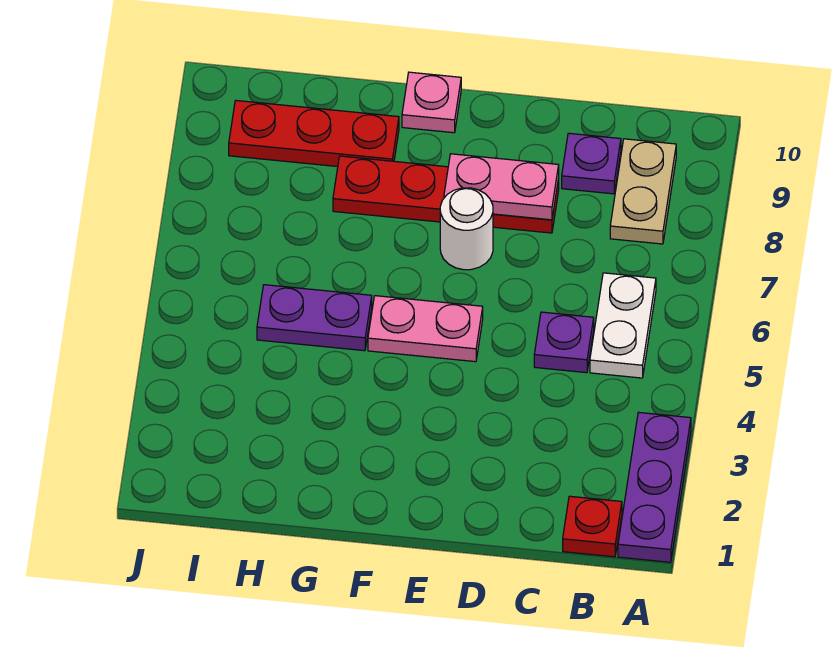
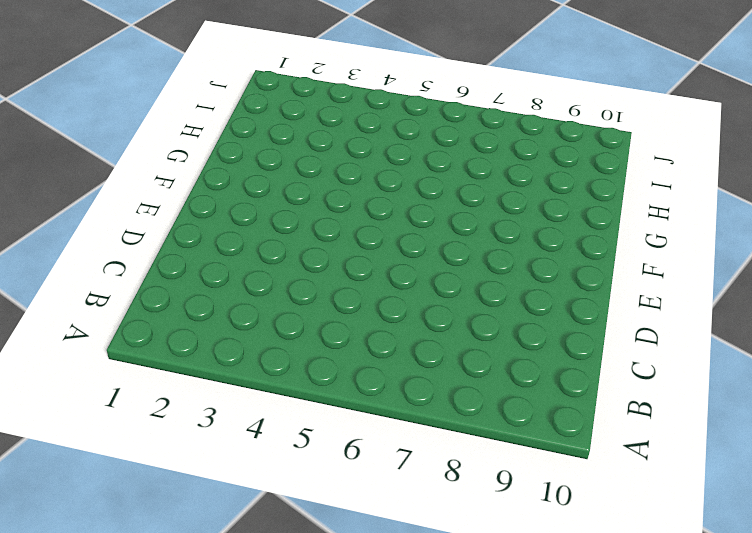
none -> purple plate A1:A3 level 1
none -> red plate B1 level 1
none -> white plate B5:B6 level 1

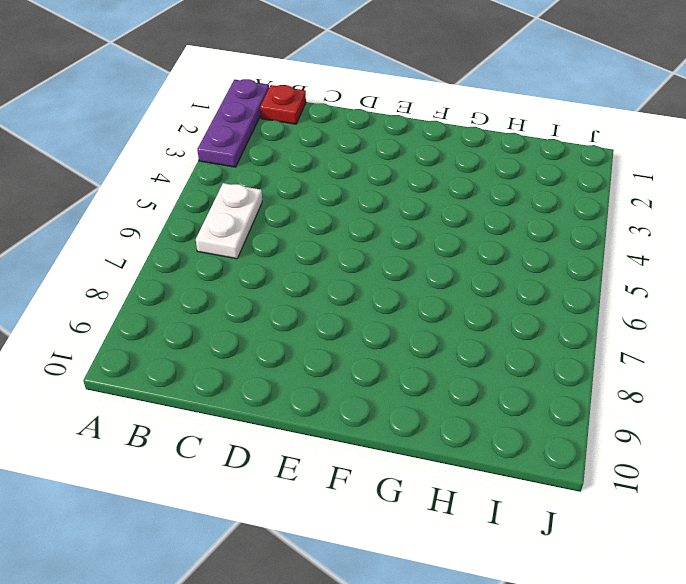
none -> tan plate B8:B9 level 1
none -> purple plate C5 level 1
none -> purple plate C9 level 1

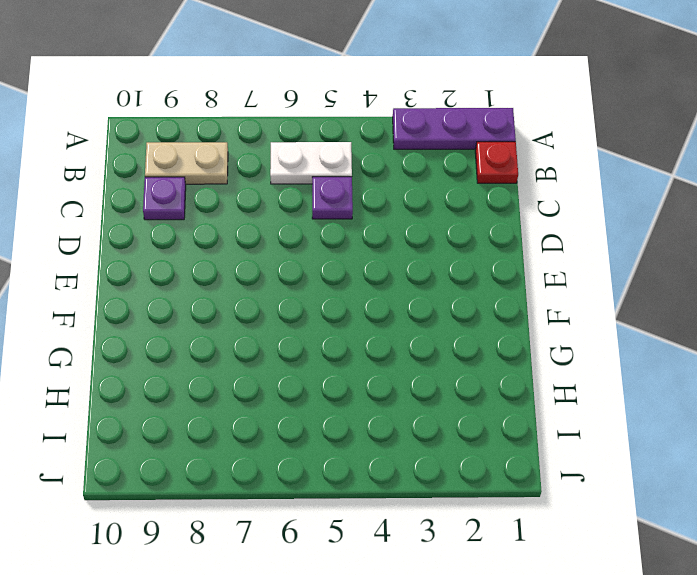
none -> red plate D8:G8 level 1
none -> pink plate E5:F5 level 1
none -> white round brick E7 level 1

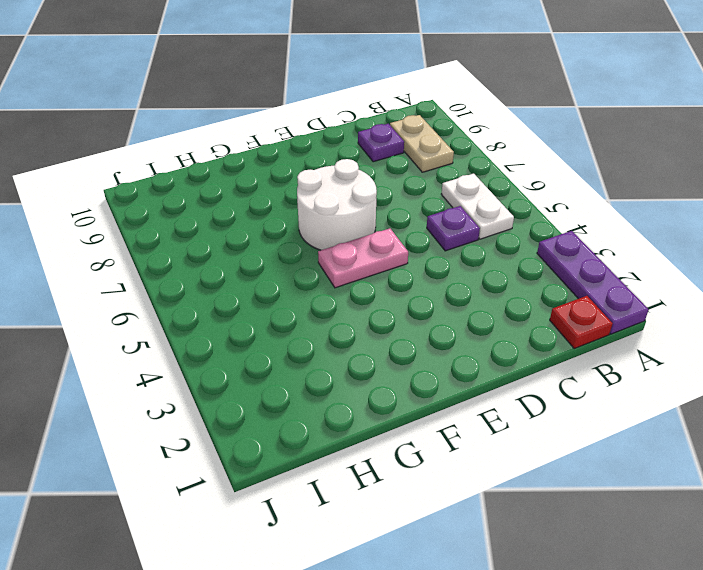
white round brick E6:F7 level 1 -> white round brick E7 level 1
none -> red plate D8:G8 level 1
none -> pink plate F10 level 1
none -> purple plate G5:H5 level 1

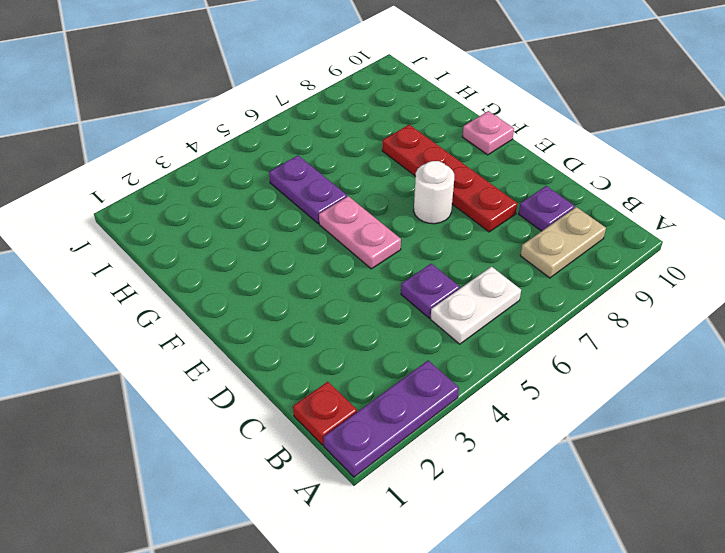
none -> red plate G9:I9 level 1
none -> pink plate D8:E8 level 2

